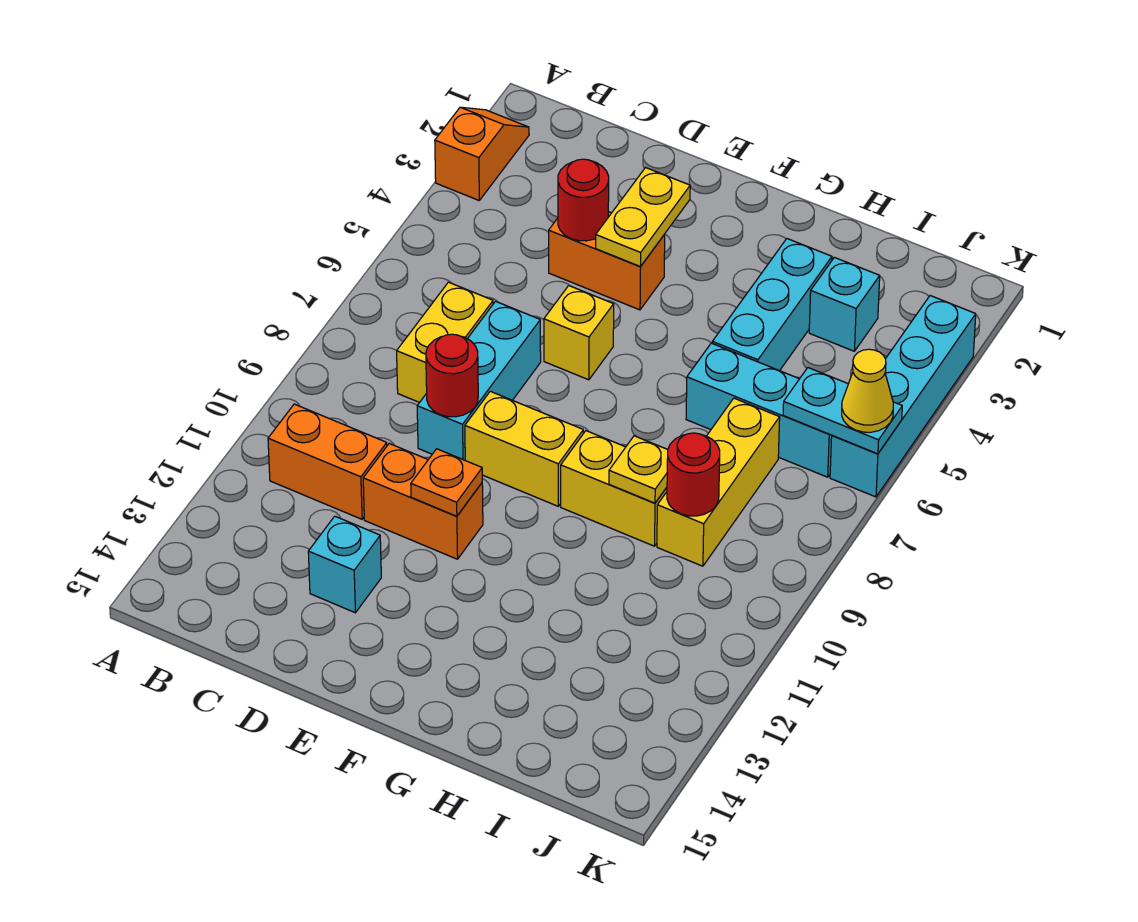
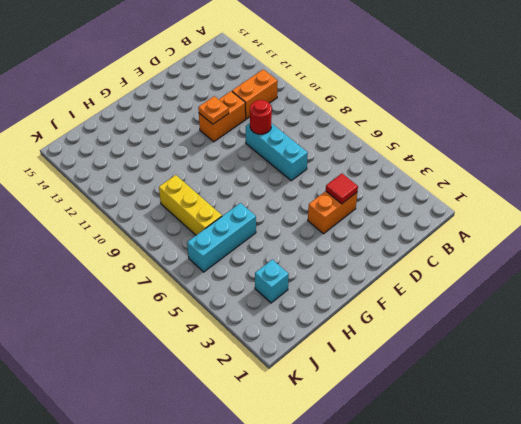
red tile D4 level 2 -> red round brick D4 level 2
none -> orange slope A2:A3 level 1 top 3
none -> yellow brick C7:C8 level 1
none -> cyan brick D13 level 1

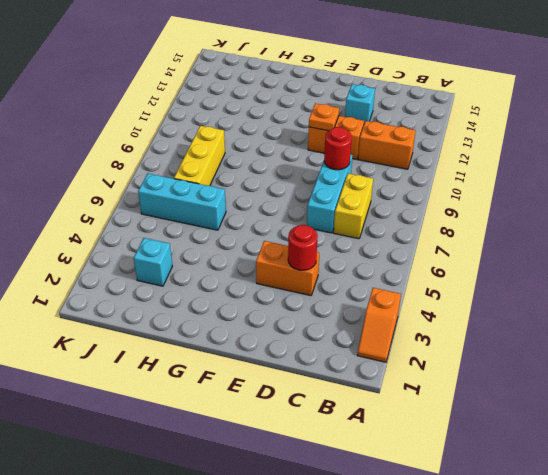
none -> yellow brick E6 level 1
none -> yellow brick E9:F9 level 1
none -> yellow brick G9:H9 level 1

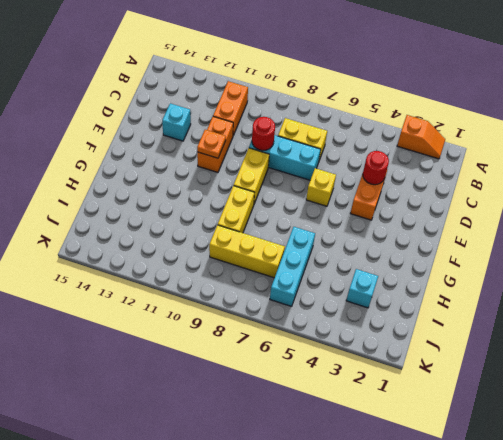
none -> cyan brick H3:H5 level 1
none -> cyan brick K3:K6 level 1
none -> yellow plate E3:E4 level 2

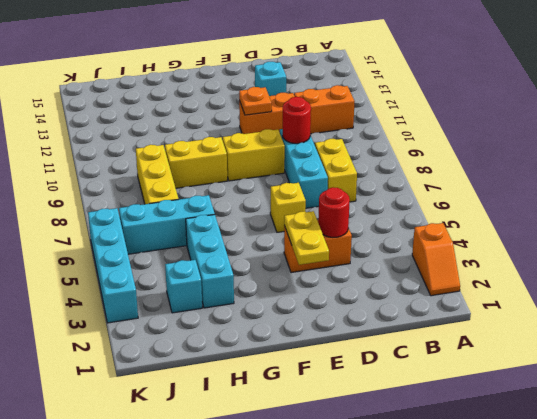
none -> yellow plate H9 level 2
none -> red round brick I9 level 2
none -> cyan plate J6:K6 level 2

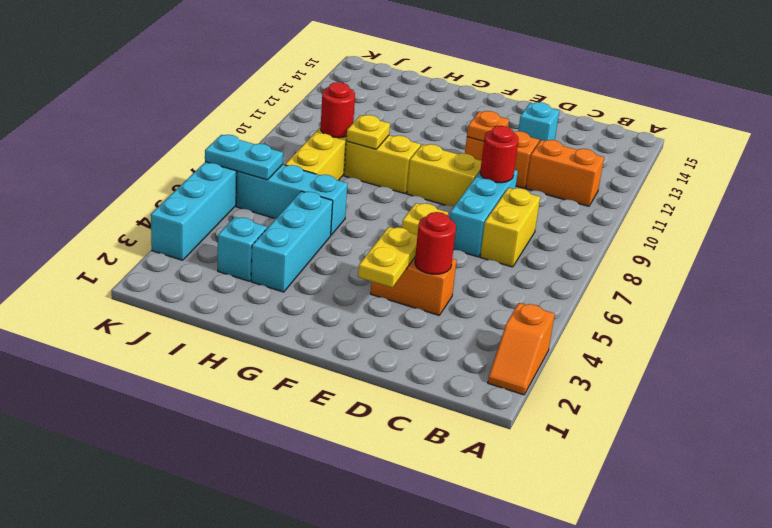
none -> yellow cone K6 level 3

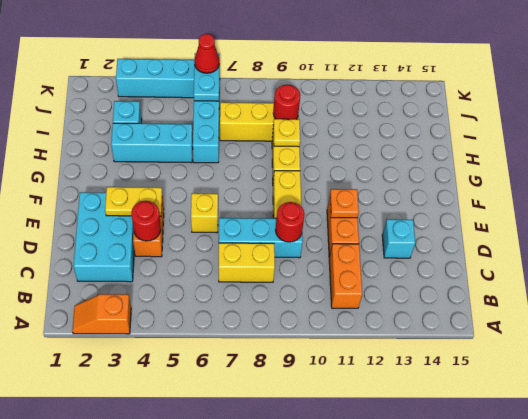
cyan brick C2:E3 level 1 -> none
red cone K6 level 3 -> yellow cone K6 level 3

